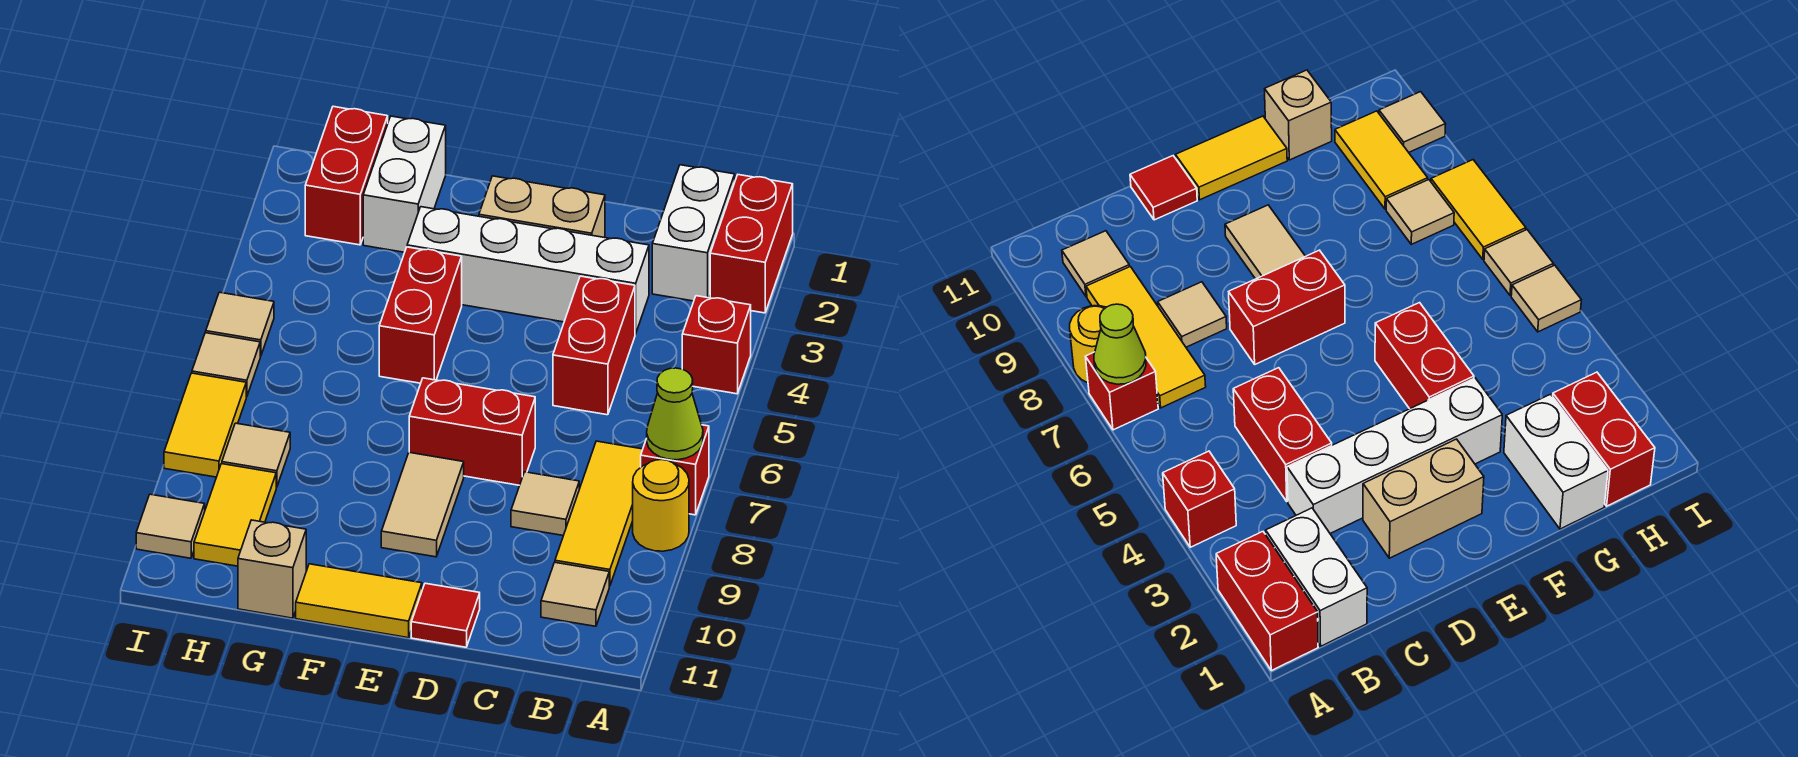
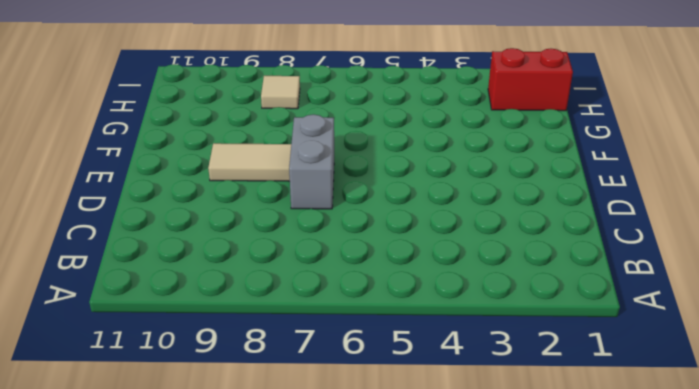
grey brick D7:E7 level 1 -> red brick D7:E7 level 1
none -> red brick A1:A2 level 1
none -> red brick A4 level 1
none -> red brick A7 level 1

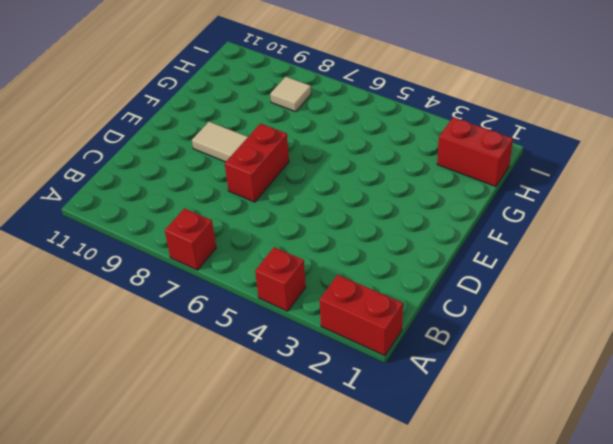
none -> yellow round brick A8 level 1
none -> white brick B1:B2 level 1
none -> yellow tile B7:B9 level 1

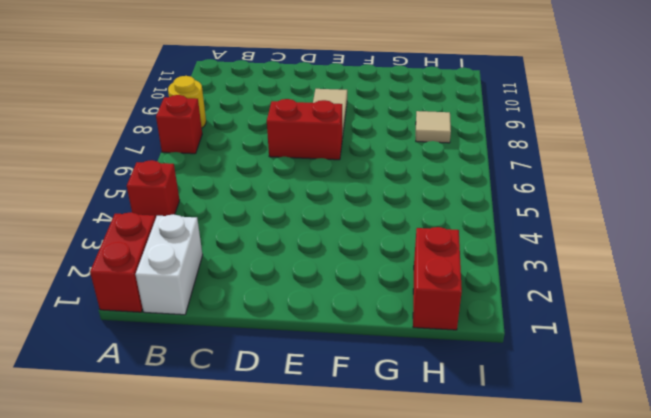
none -> yellow tile B7:B9 level 1
none -> tan tile B10 level 1
none -> white brick C3:F3 level 1

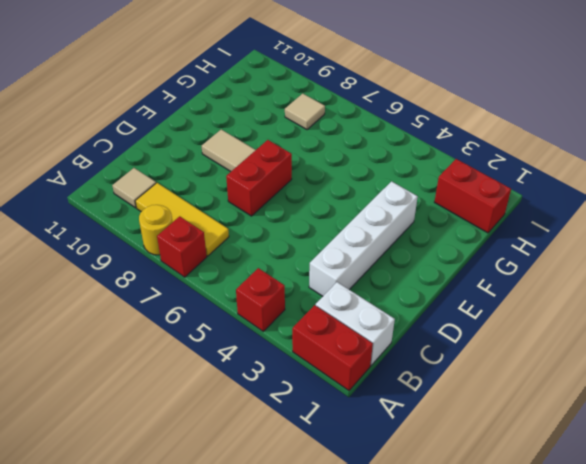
none -> red brick C4:C5 level 1
none -> tan tile C8 level 1
none -> tan brick D2:E2 level 1

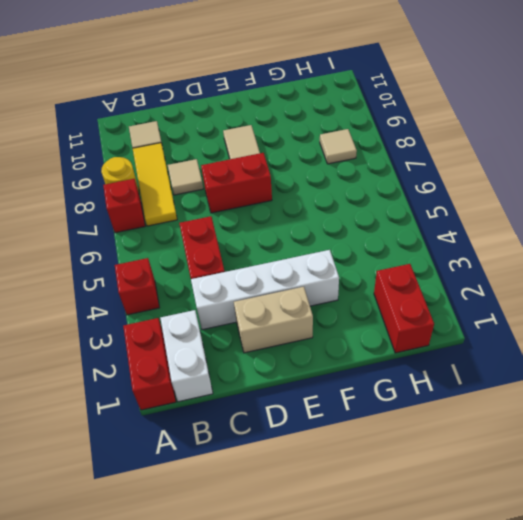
none -> red tile D11 level 1
none -> yellow tile E11:F11 level 1
none -> red brick F4:F5 level 1

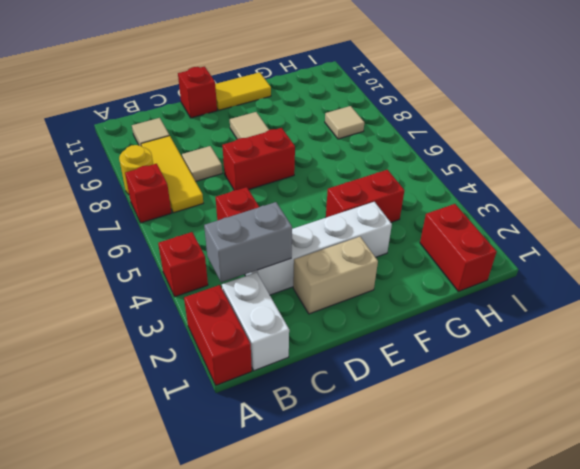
grey brick B3:C3 level 2 -> none
red brick D11 level 1 -> red tile D11 level 1
red brick F4:G4 level 1 -> red brick F4:F5 level 1
none -> white brick G1:G2 level 1
none -> tan brick G11 level 1
none -> yellow tile H9:H10 level 1

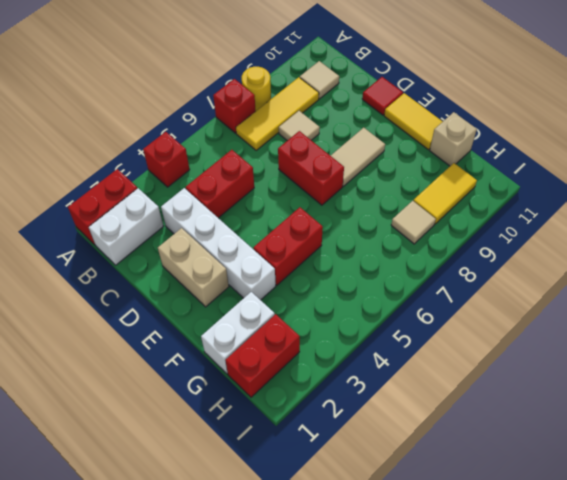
none -> tan tile I5 level 1
none -> tan tile I6 level 1
none -> yellow tile I7:I8 level 1

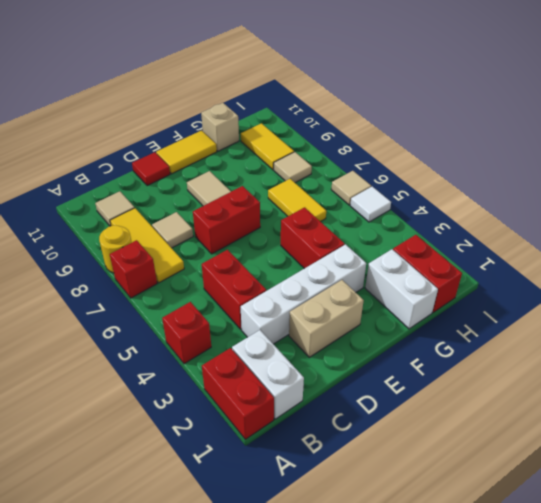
yellow tile G6:G7 level 1 -> yellow tile I7:I8 level 1
white tile I5 level 1 -> tan tile I5 level 1
none -> tan tile I10 level 1
none -> lime cone A7 level 2

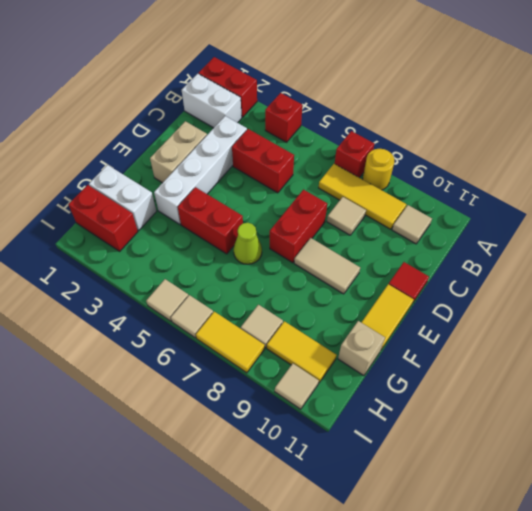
lime cone F6 level 1 -> lime cone A7 level 2

